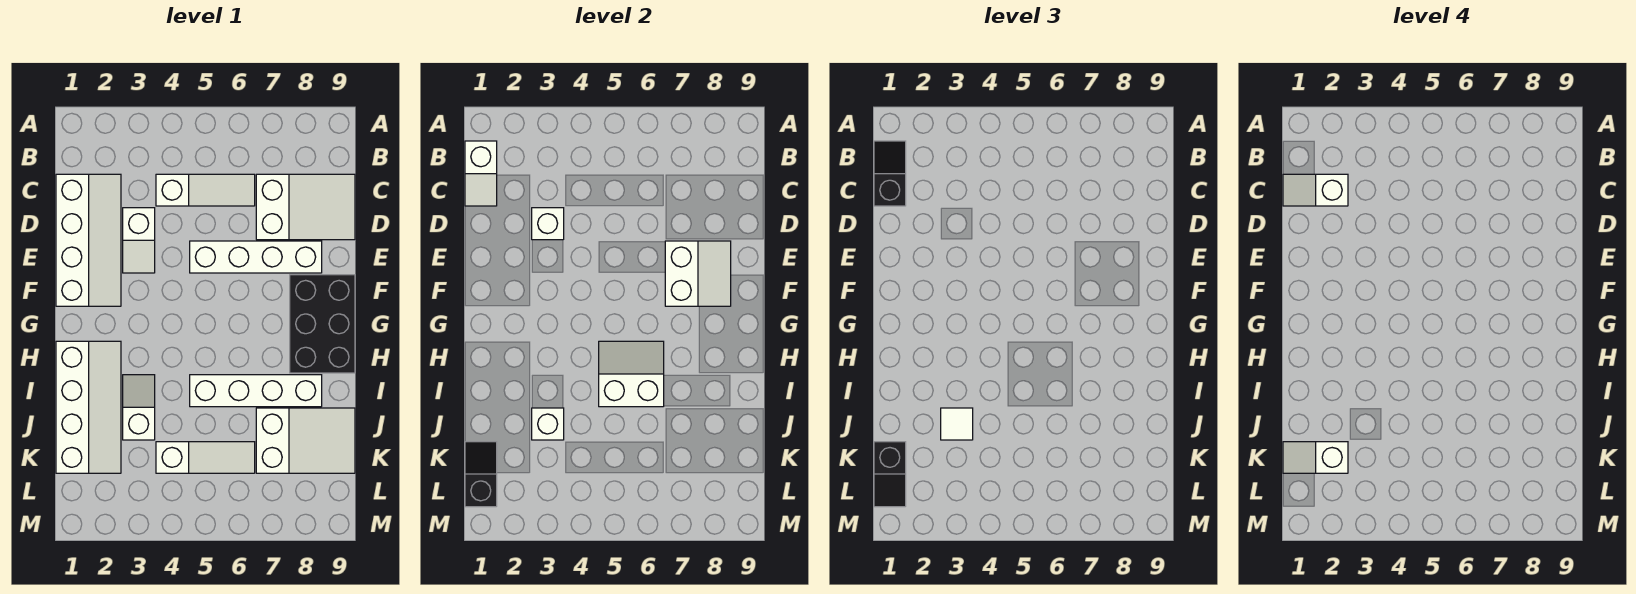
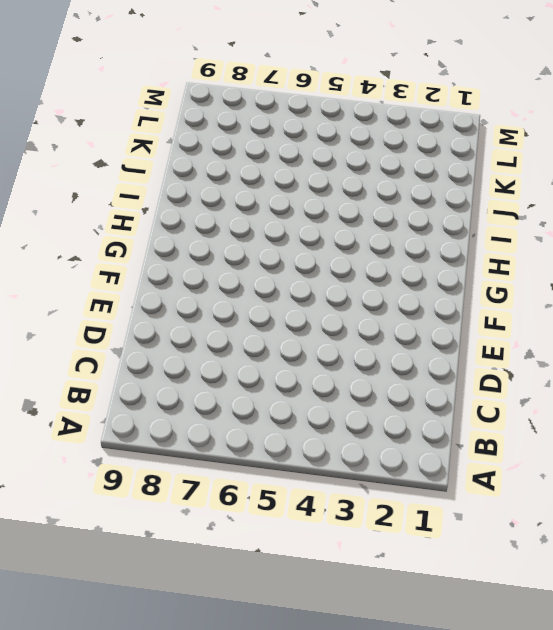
none -> white slope C1:F2 level 1 top 1
none -> white slope C4:C6 level 1 top 4
none -> white slope C7:D9 level 1 top 7

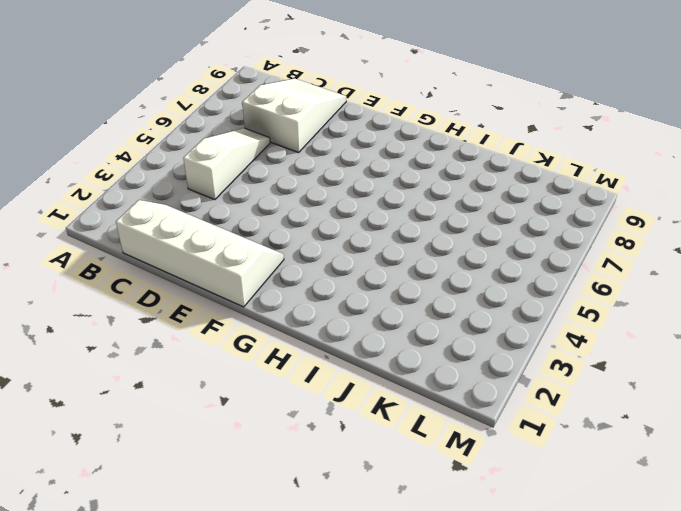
none -> white slope D3:E3 level 1 top D
none -> white brick E5:E8 level 1
none -> black brick F8:H9 level 1

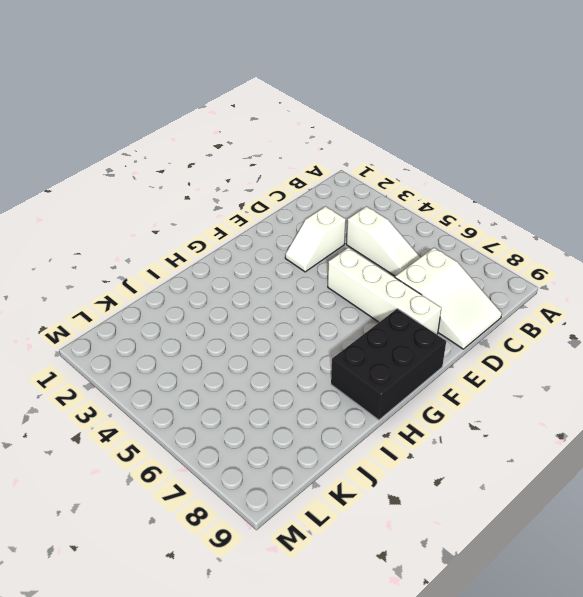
none -> white slope C1:F2 level 1 top 1
none -> white slope H1:K2 level 1 top 1
none -> white slope I3:J3 level 1 top J

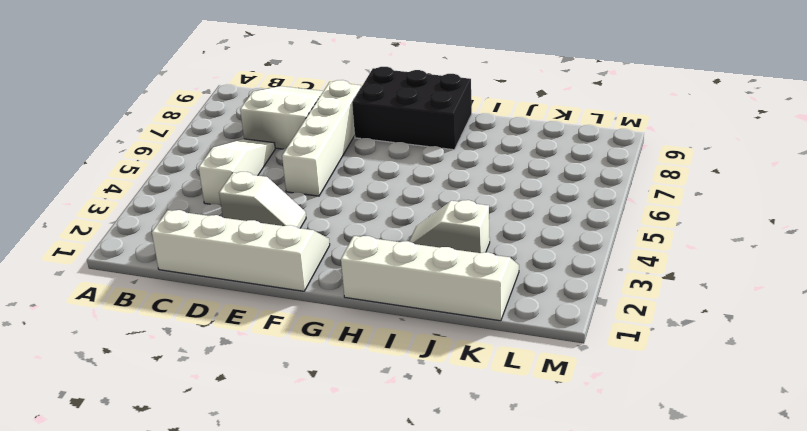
none -> white brick I5:I8 level 1
none -> white slope J7:K9 level 1 top 7
none -> white slope K4:K6 level 1 top 4

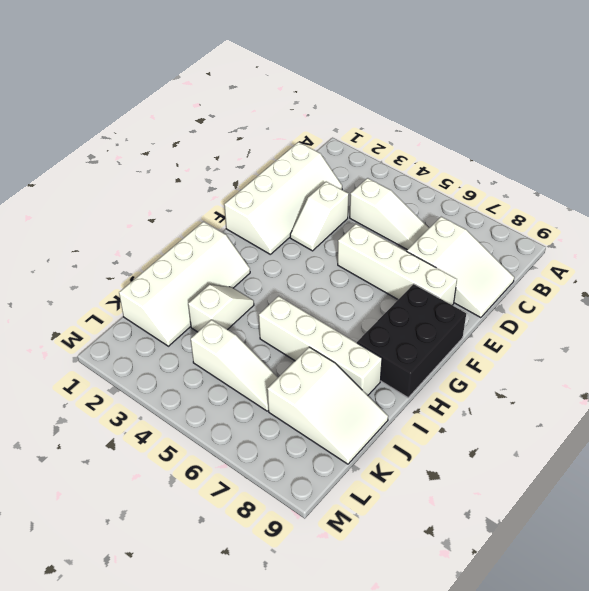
none -> white slope B1:C1 level 2 top B
none -> white brick D3 level 2
none -> white slope E7:F8 level 2 top 7

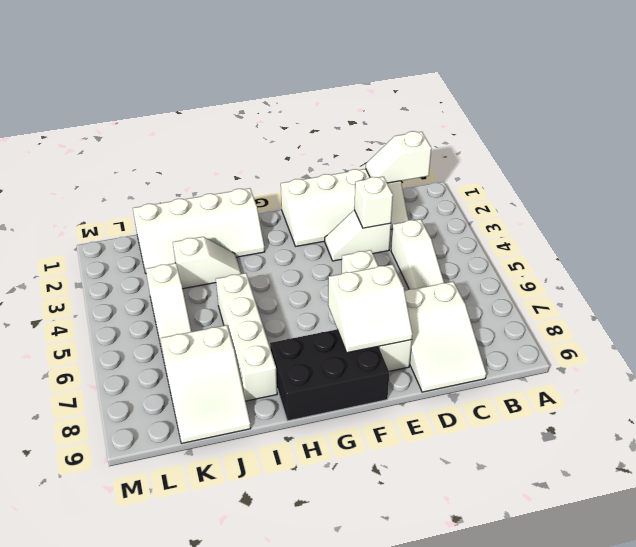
none -> white slope H5:I6 level 2 top I
none -> white brick J3 level 2
none -> black slope K1:L1 level 2 top L

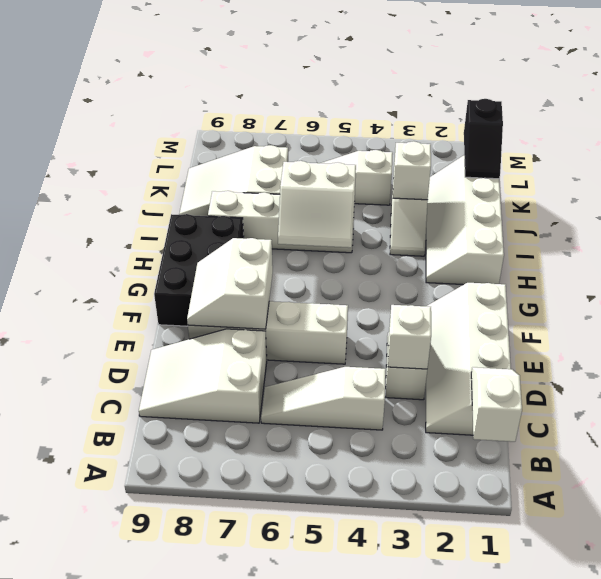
none -> black slope B1:C1 level 3 top C
none -> white tile J3 level 3
none -> black slope K1:L1 level 3 top K

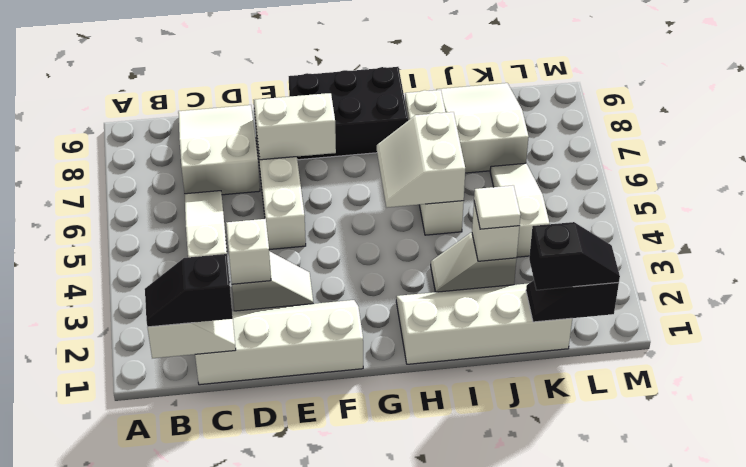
none -> white slope C1:C2 level 4 top 2
none -> white slope K1:K2 level 4 top 2

